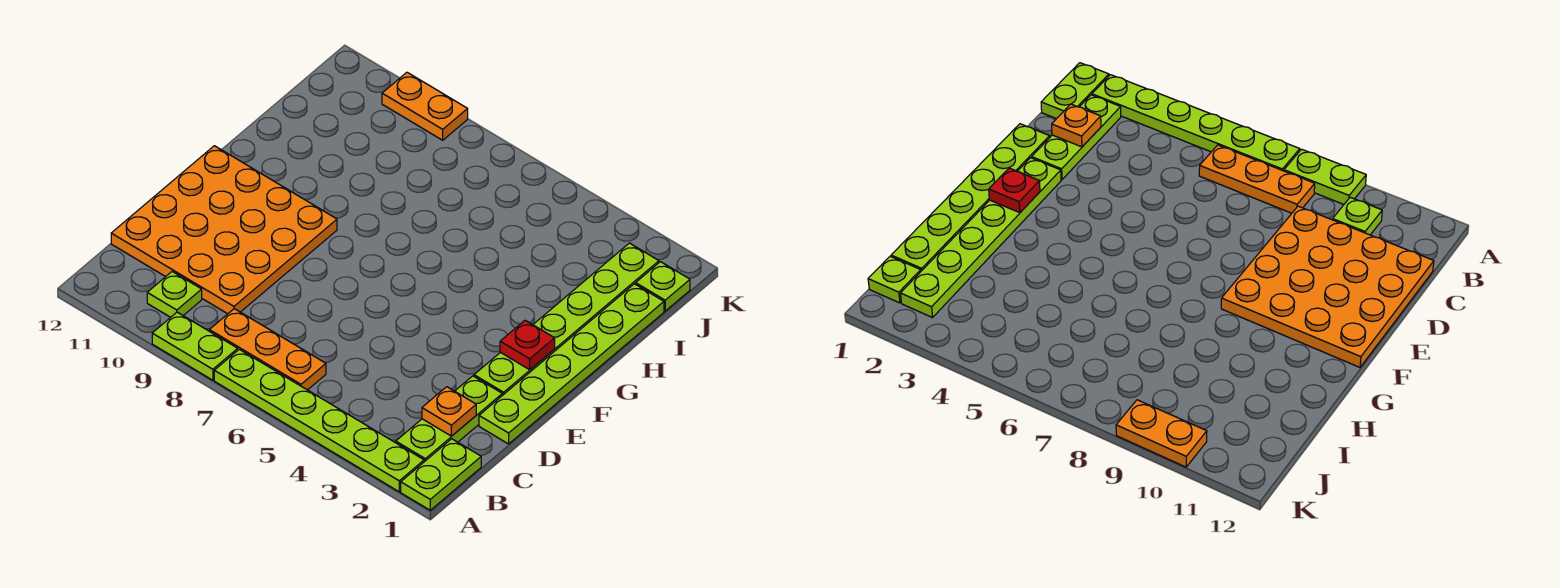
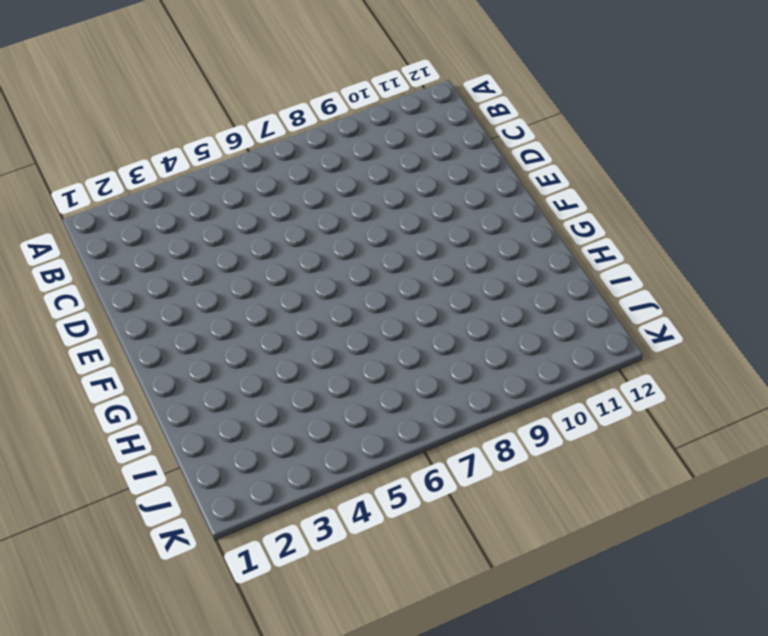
none -> lime plate A1:B1 level 1
none -> lime plate A2:A7 level 1
none -> lime plate A8:A9 level 1

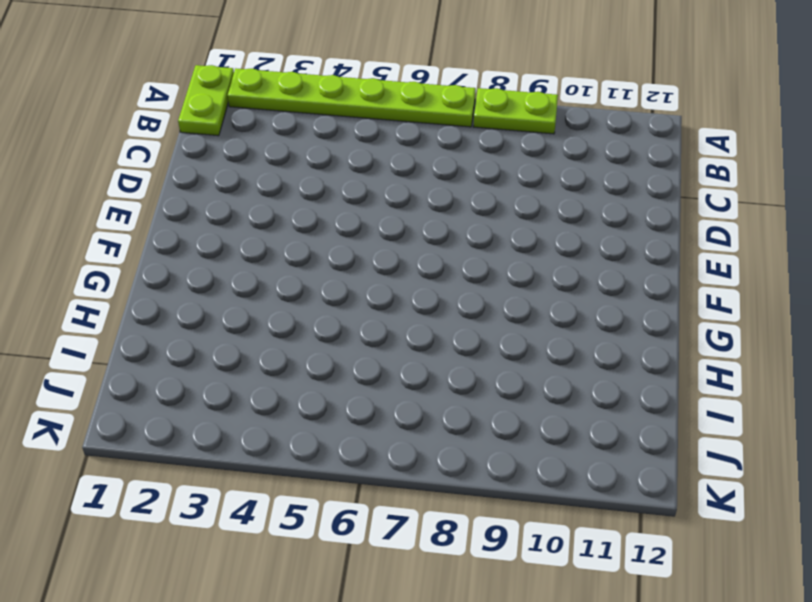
none -> lime plate B2:D2 level 1
none -> orange plate B6:B8 level 1
none -> lime plate B10 level 1

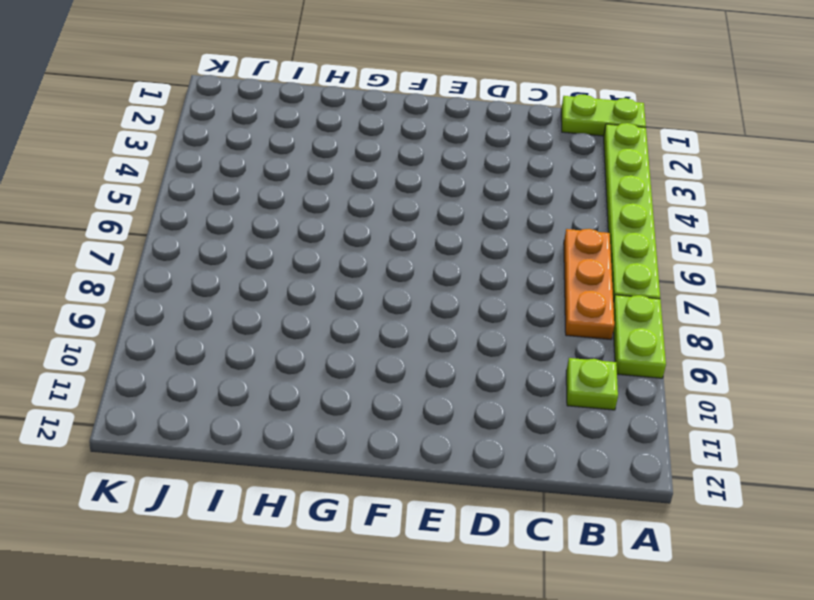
none -> lime plate B2:D2 level 1
none -> orange plate C9:F12 level 1
none -> lime plate D1:I1 level 1

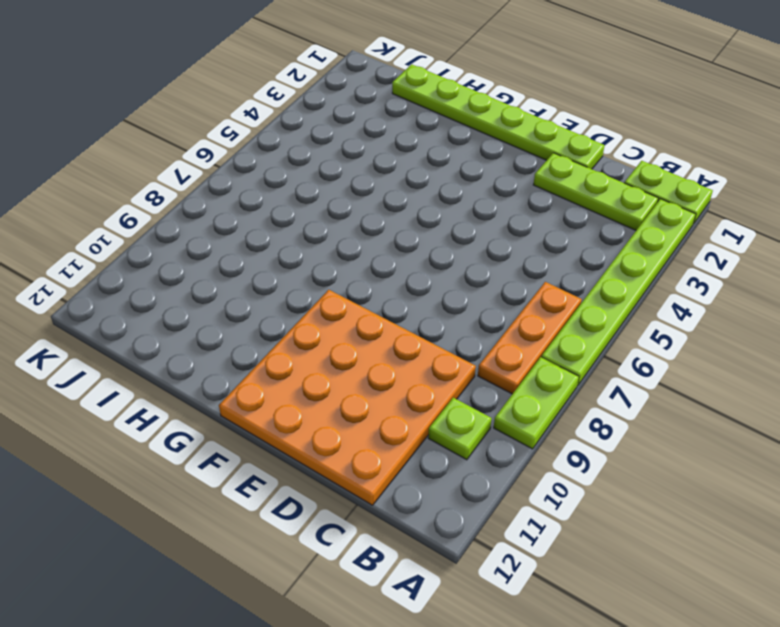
none -> lime plate E2:J2 level 1
none -> lime plate J1 level 1
none -> orange plate K9:K10 level 1

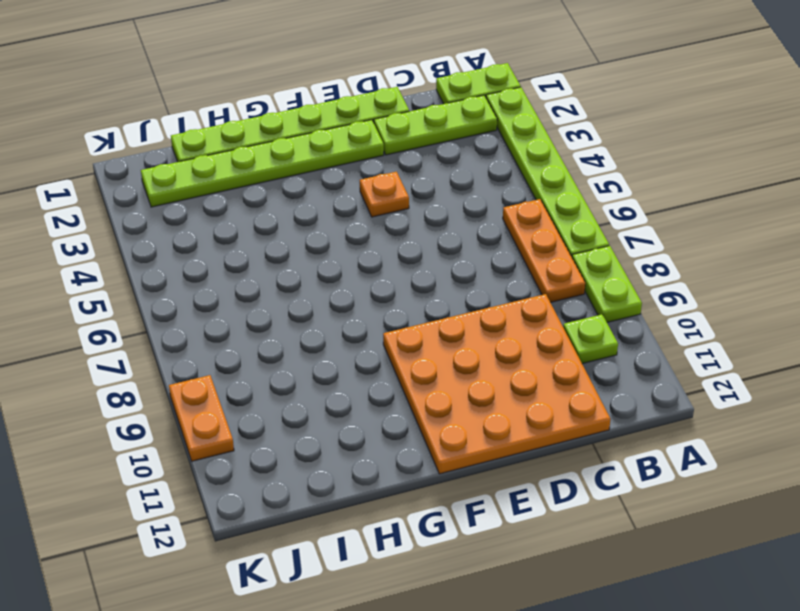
orange plate E4 level 1 -> orange plate C2 level 2
none -> lime plate J1 level 1
none -> red plate F2 level 2

